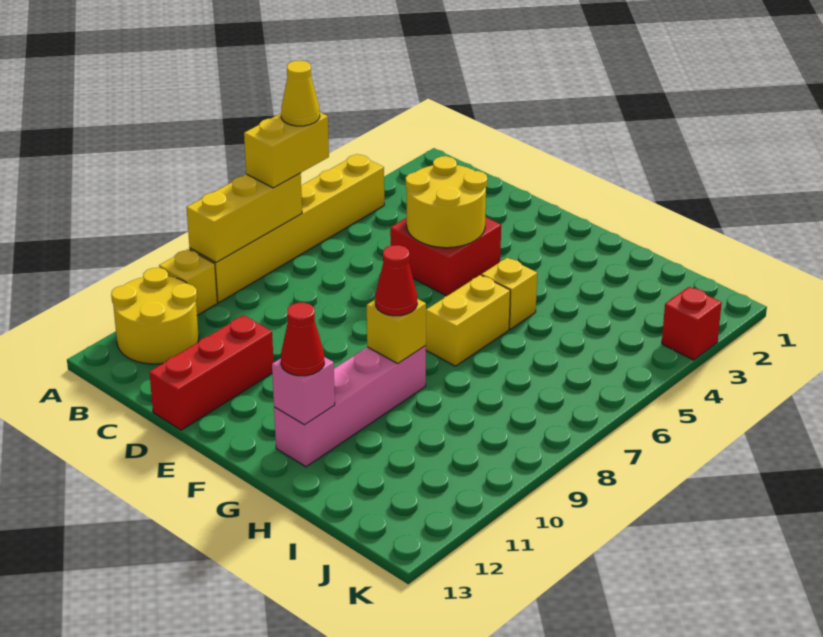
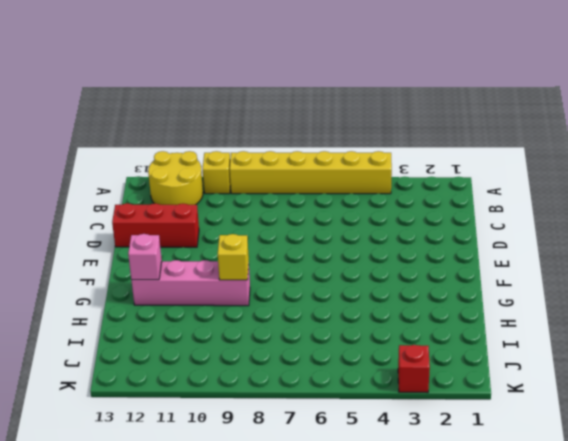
none -> red brick D4:E5 level 1
none -> yellow brick G5 level 1
none -> yellow brick G6:G7 level 1

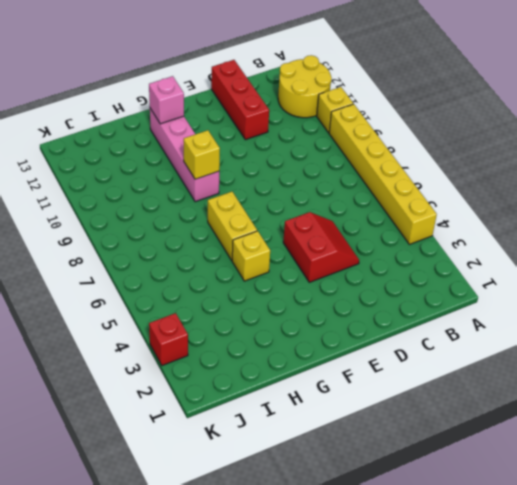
red slope D4:E5 level 1 top E -> red brick D4:E5 level 1
none -> yellow brick A7:A9 level 2
none -> yellow round brick D4:E5 level 2
none -> yellow brick A6:A7 level 3

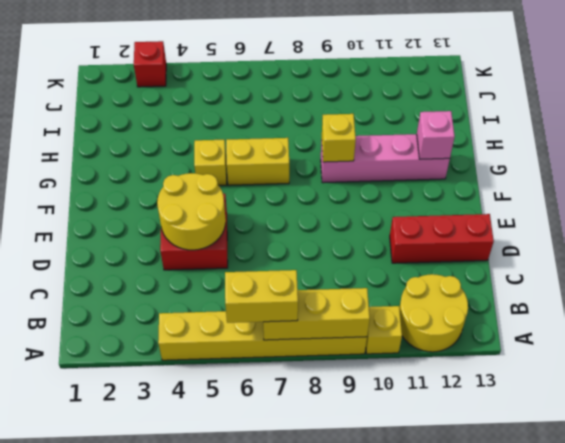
none -> red cone G9 level 3
none -> red cone G12 level 3
none -> yellow cone A6 level 4

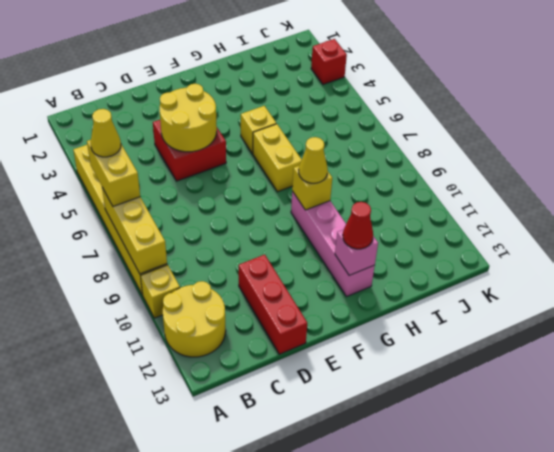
yellow cone G9 level 3 -> red cone G9 level 3

